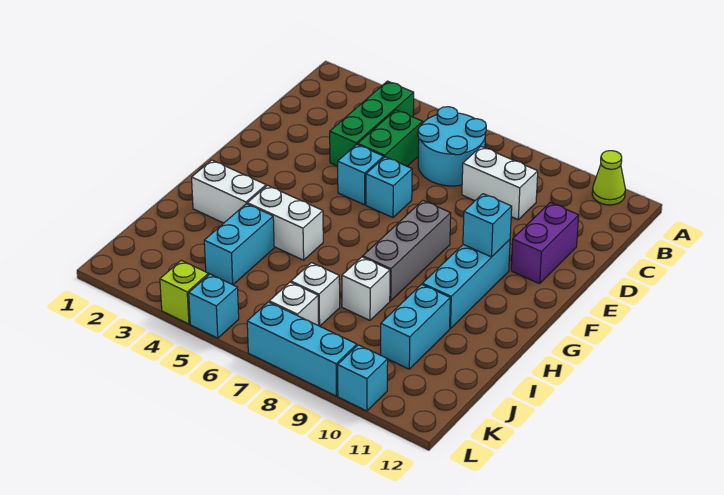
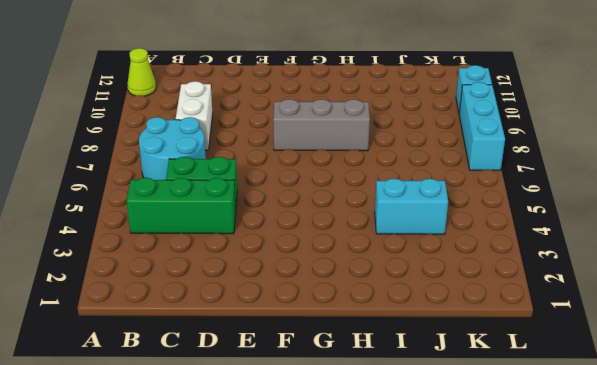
none -> purple brick D11:E11 level 1
none -> cyan brick E5 level 1
none -> cyan brick E6 level 1

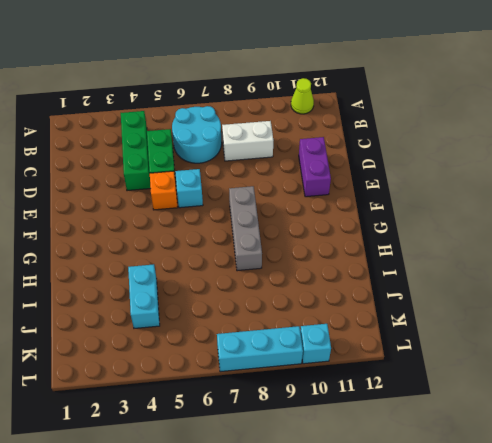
orange brick E5 level 1 -> cyan brick E5 level 1
none -> cyan brick F10:H10 level 1
none -> white brick H2:H3 level 1
none -> white brick H4:H5 level 1

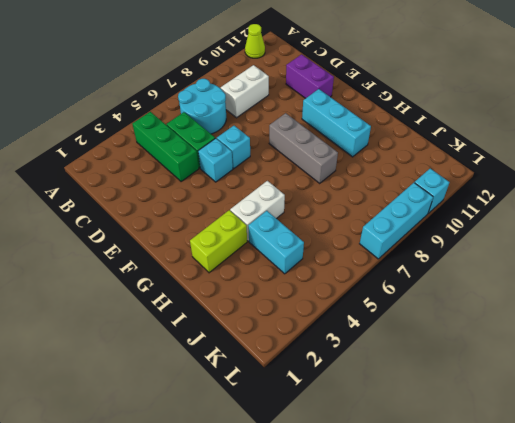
lime brick H2:H3 level 1 -> white brick H2:H3 level 1
none -> white brick I8 level 1
none -> cyan brick I10:J10 level 1
none -> white brick J7 level 1

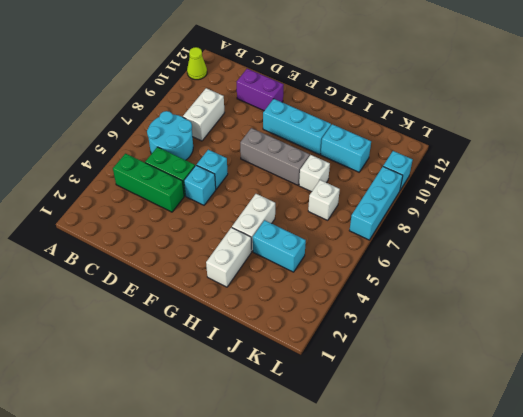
none -> white brick K7 level 1
none -> lime brick L4 level 1
none -> cyan brick L5 level 1

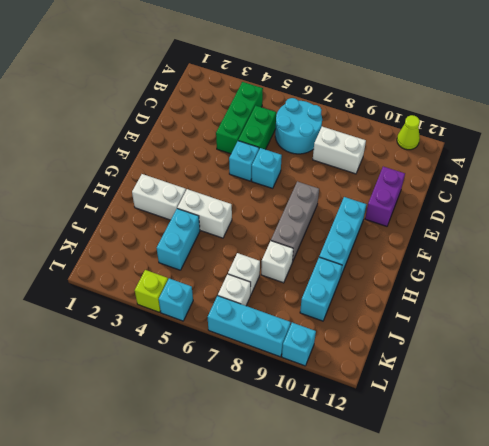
none -> cyan brick F10 level 2

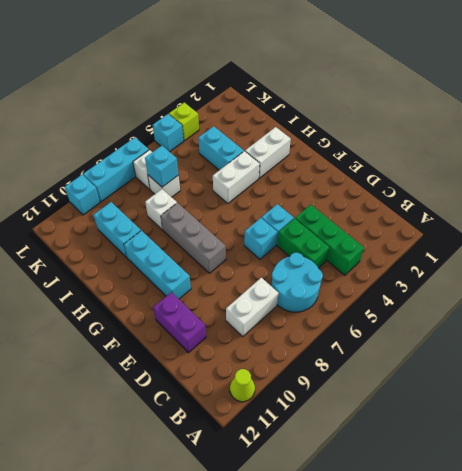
cyan brick J7 level 2 -> cyan brick F10 level 2

